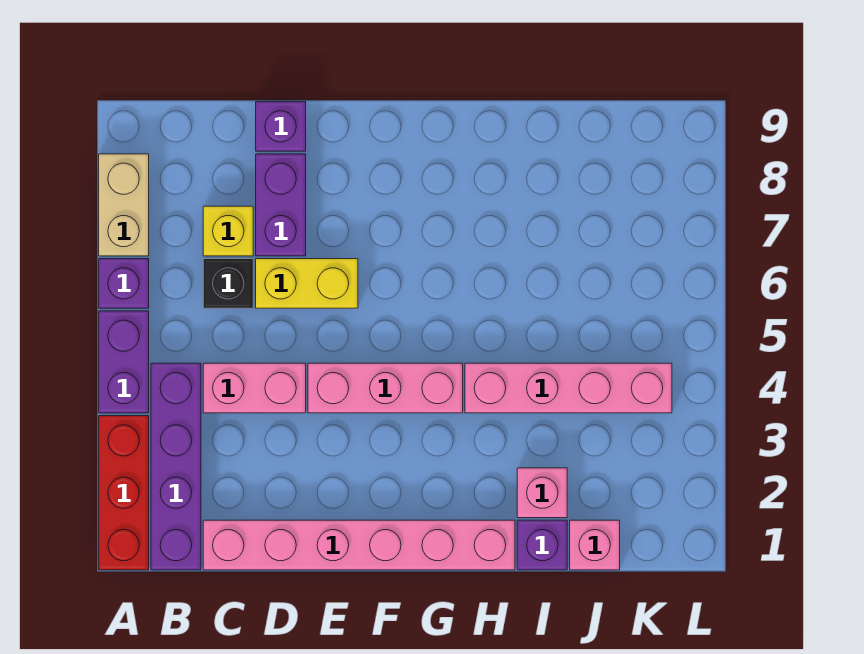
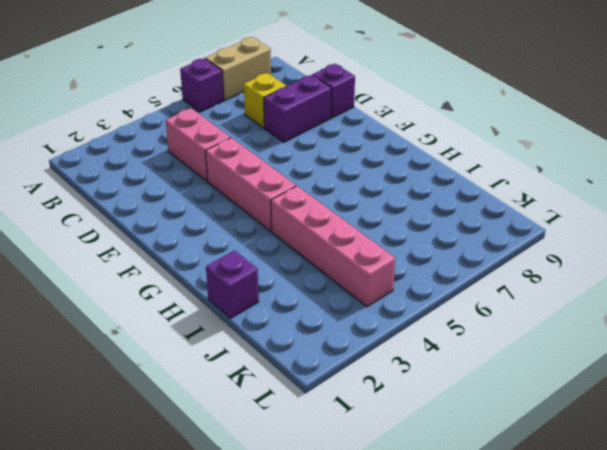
none -> red brick A1:A3 level 1
none -> purple brick A4:A5 level 1
none -> purple brick B1:B4 level 1

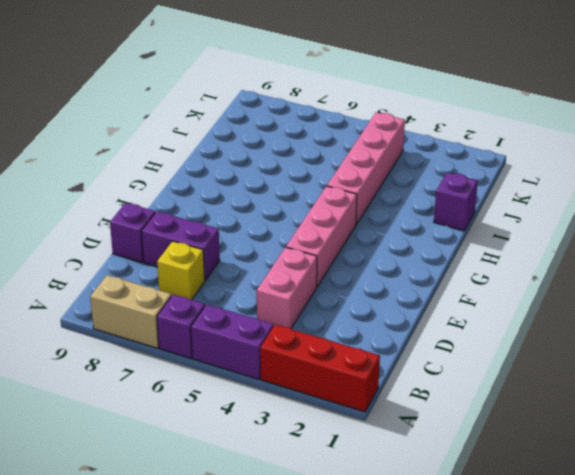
none -> purple brick B1:B4 level 1
none -> pink brick C1:H1 level 1
none -> black brick C6 level 1

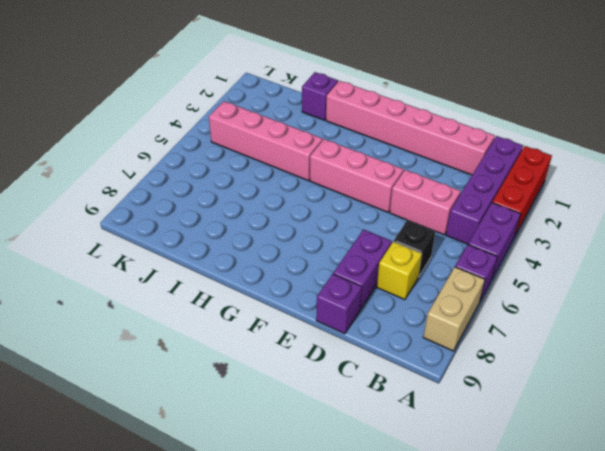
none -> yellow brick D6:E6 level 1
none -> pink brick I2 level 1
none -> pink brick J1 level 1

